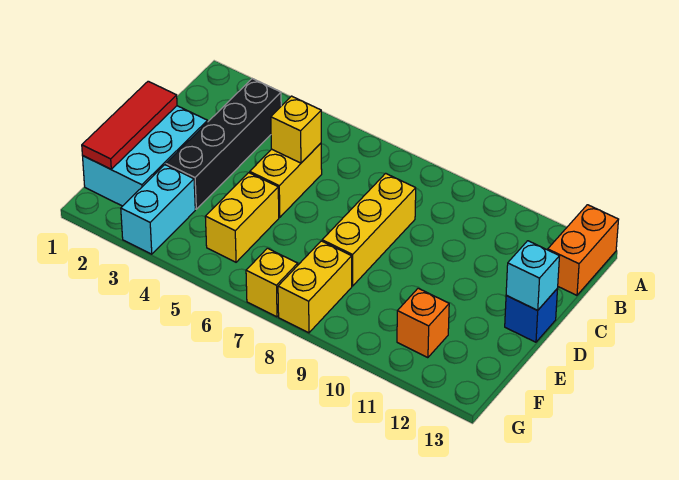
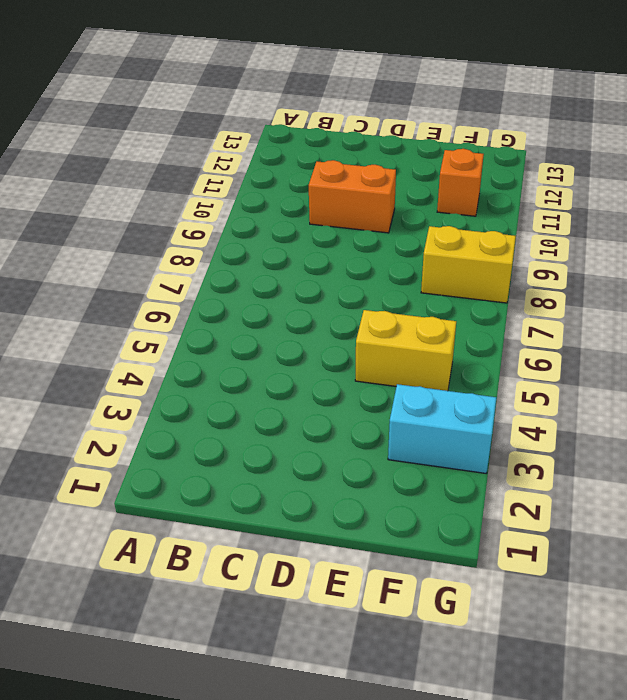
orange brick C10:D10 level 1 -> orange brick A13:B13 level 1
none -> black brick B3:E3 level 1
none -> yellow brick C5:D5 level 1
none -> yellow brick C8:E8 level 1

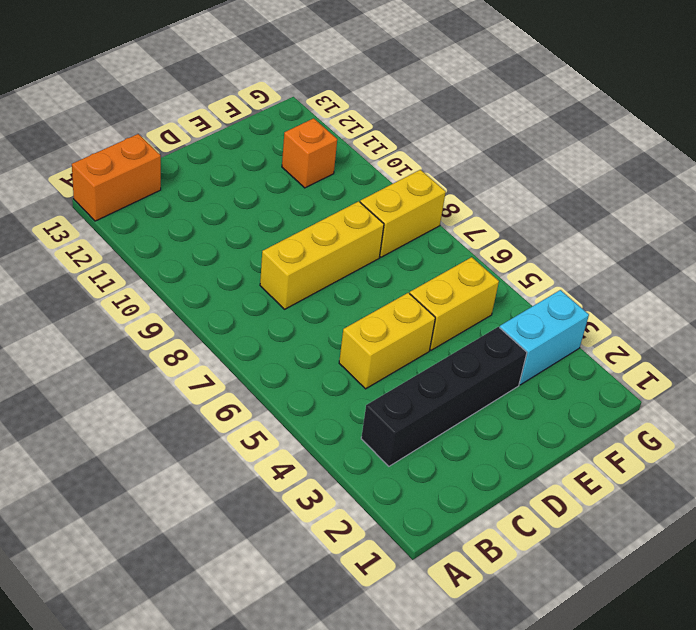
none -> cyan brick D1:F2 level 1
none -> blue brick D13 level 1
none -> yellow brick G7 level 1

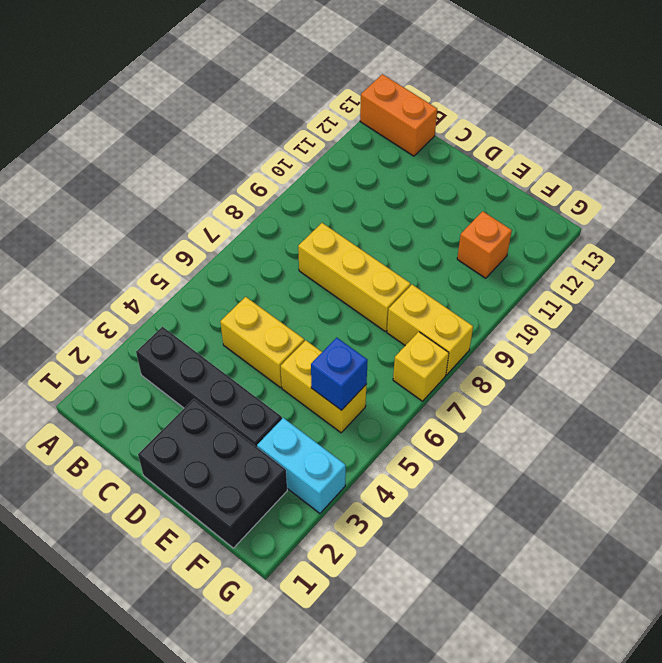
black brick D1:F2 level 1 -> cyan brick D1:F2 level 1
blue brick F5 level 2 -> blue brick D13 level 1
none -> yellow brick C5 level 2
none -> red tile D1:F1 level 2
none -> cyan brick D13 level 2

